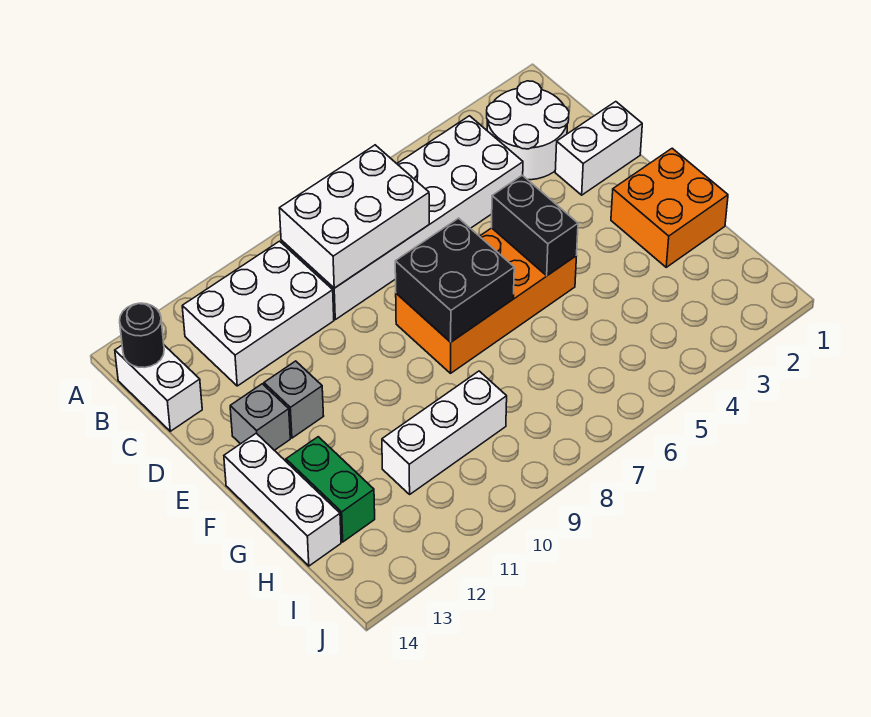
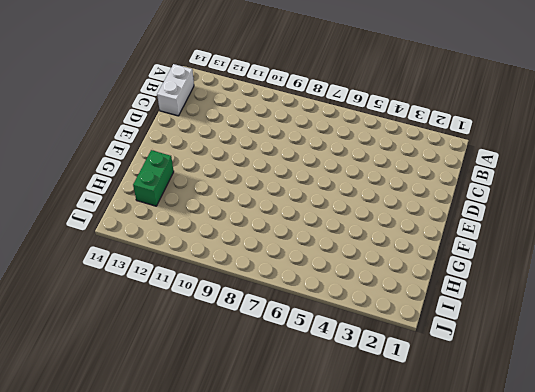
none -> white round brick B2:C3 level 1
none -> white brick B4:C9 level 1
none -> white brick B10:C12 level 1

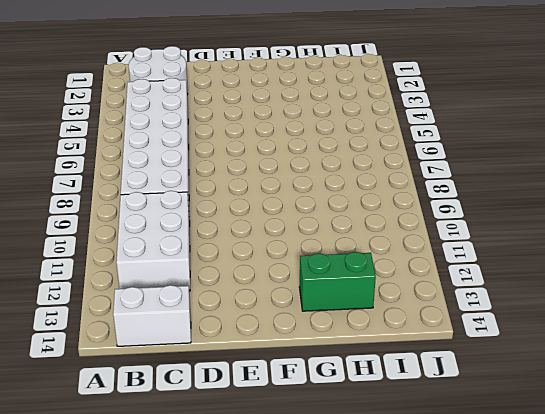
none -> white brick D1:D2 level 1
none -> orange brick E5:F8 level 1
none -> grey brick E12 level 1

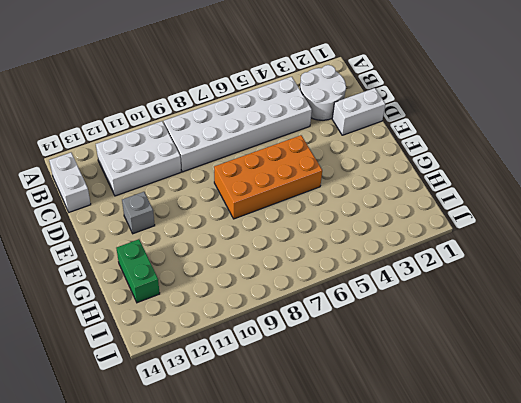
none -> grey brick E13 level 1
none -> orange brick F1:G2 level 1
none -> white brick F14:H14 level 1

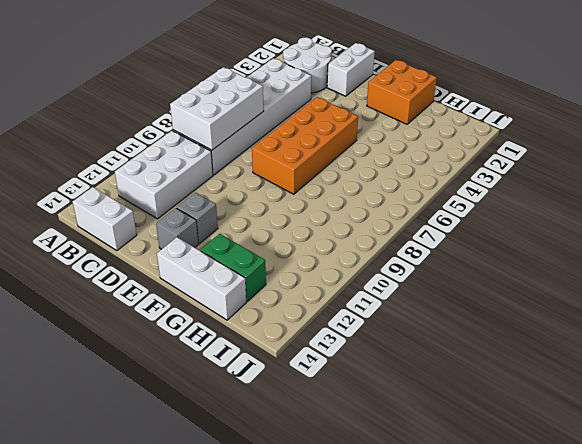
none -> white brick H9:H11 level 1
none -> black round brick B14 level 2
none -> black brick E5:F5 level 2

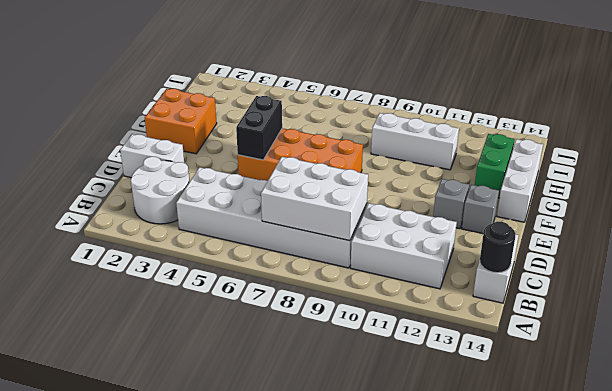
none -> black brick E7:F8 level 2

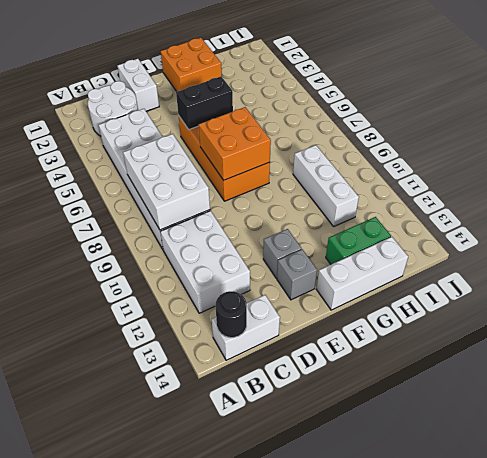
orange brick E7:F8 level 2 -> black brick E7:F8 level 2

